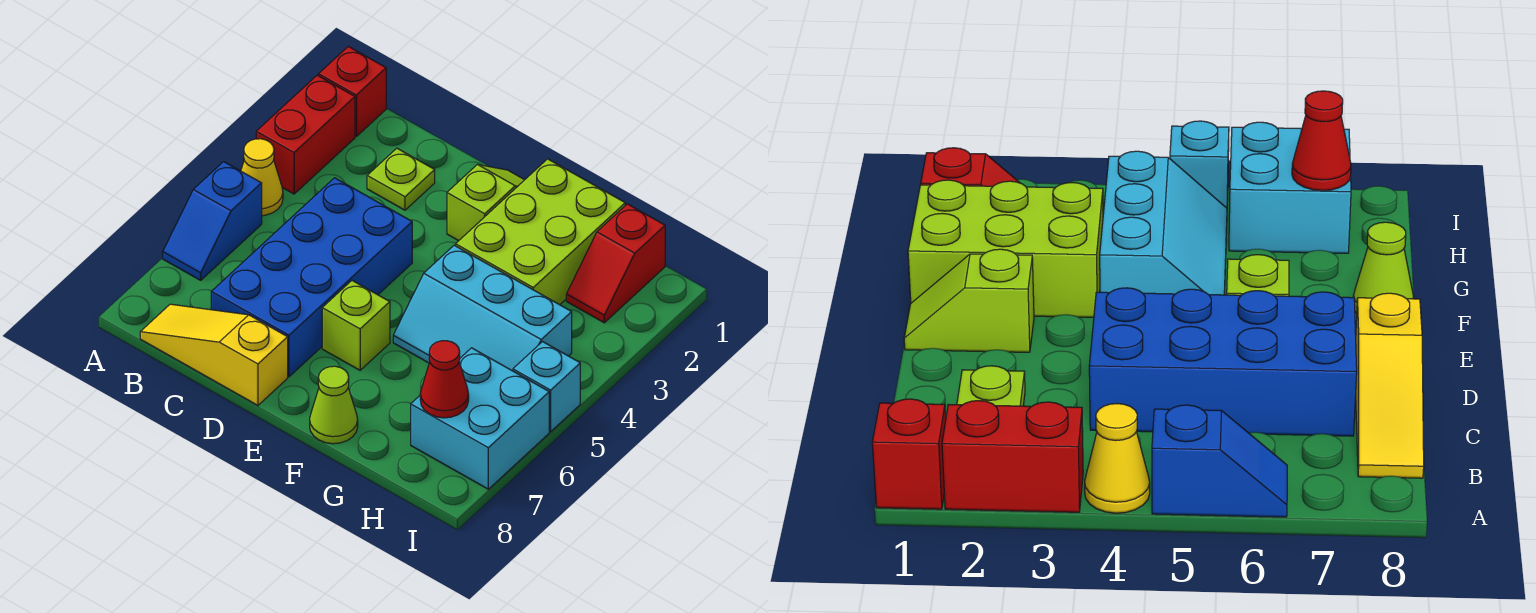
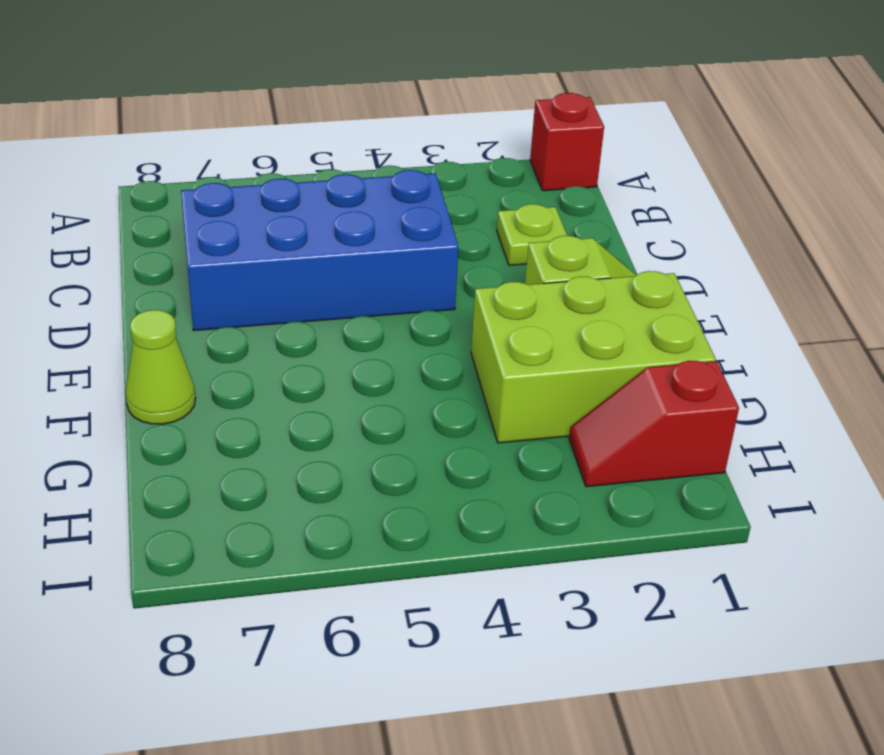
none -> red brick A2:A3 level 1
none -> yellow cone A4 level 1
none -> blue slope A5:A6 level 1 top 5

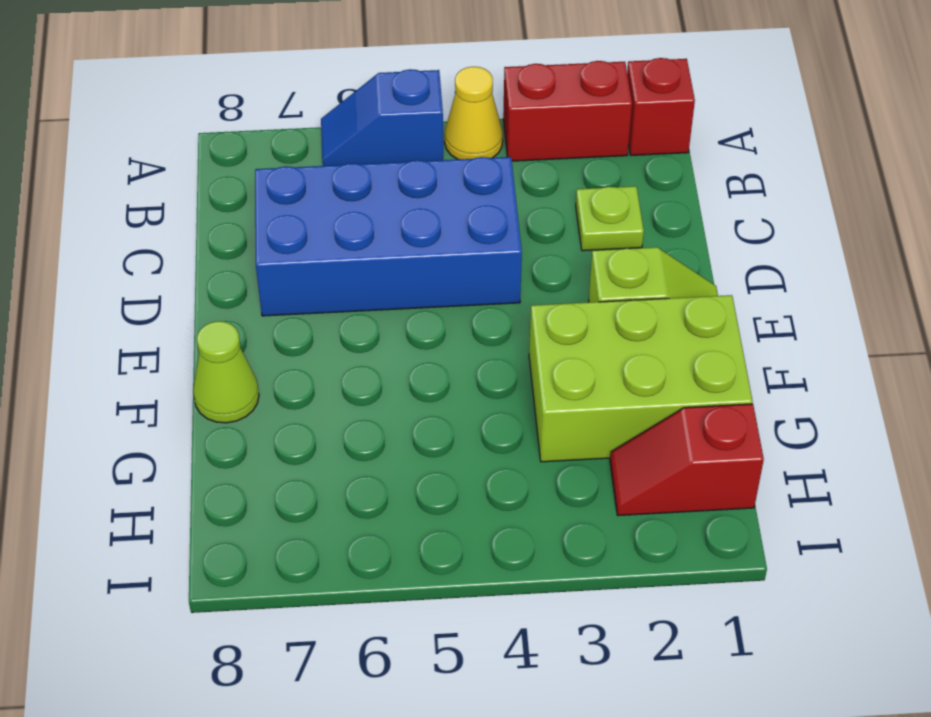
none -> yellow slope B8:D8 level 1 top D
none -> lime brick E6 level 1
none -> cyan slope F4:H5 level 1 top 4

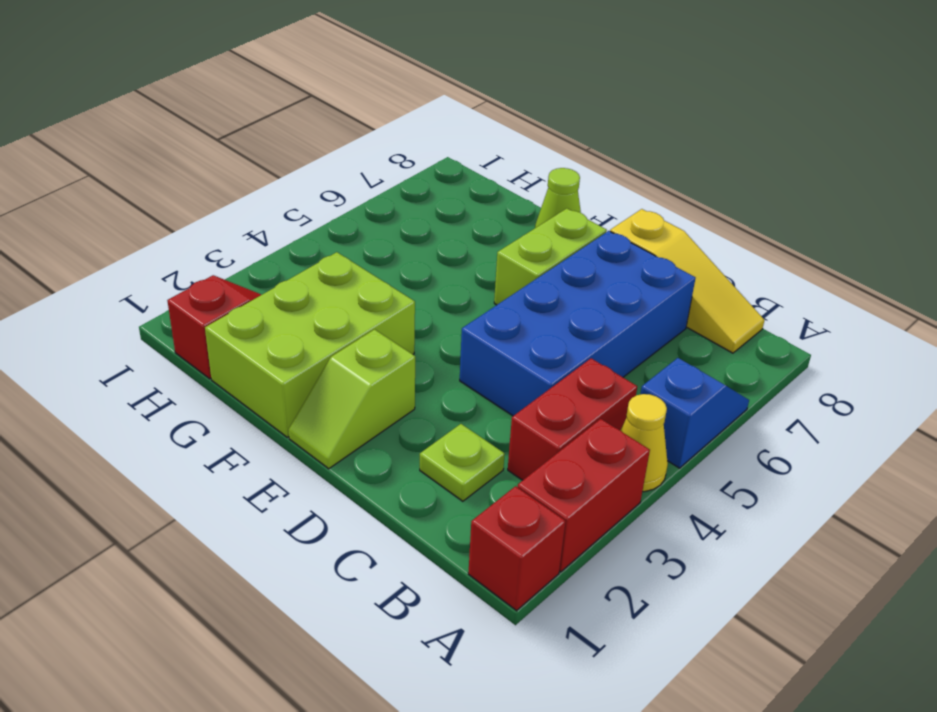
red brick B3:B4 level 1 -> none
lime brick E6:E7 level 1 -> lime brick E6 level 1
none -> cyan slope F4:H5 level 1 top 4
none -> cyan brick H6:I7 level 1
none -> cyan brick I5 level 1

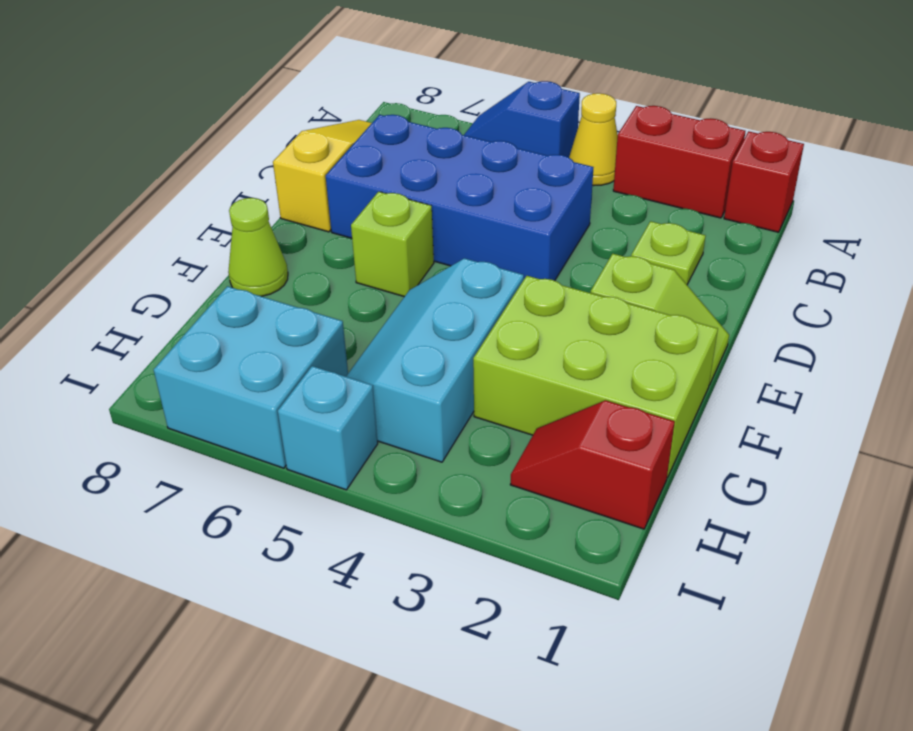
none -> red cone H7 level 2

